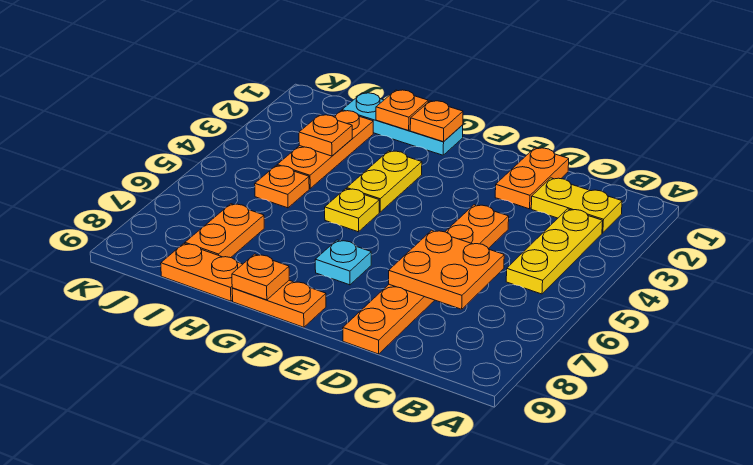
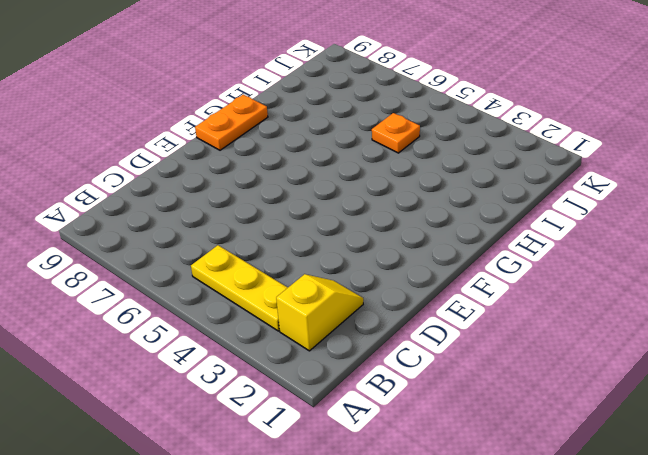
yellow slope B2:C2 level 1 top B -> yellow plate B2:C2 level 1
none -> orange plate D1:D2 level 1
none -> orange plate D4:D9 level 1
none -> cyan plate F7 level 1

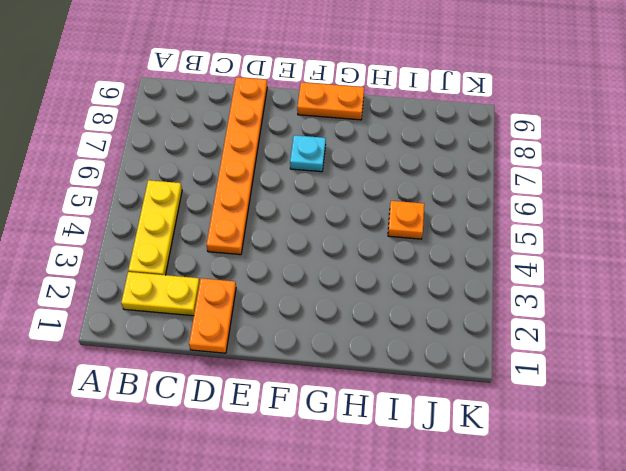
none -> cyan plate G1:I1 level 1
none -> yellow plate G3:G4 level 1
none -> yellow plate G5 level 1

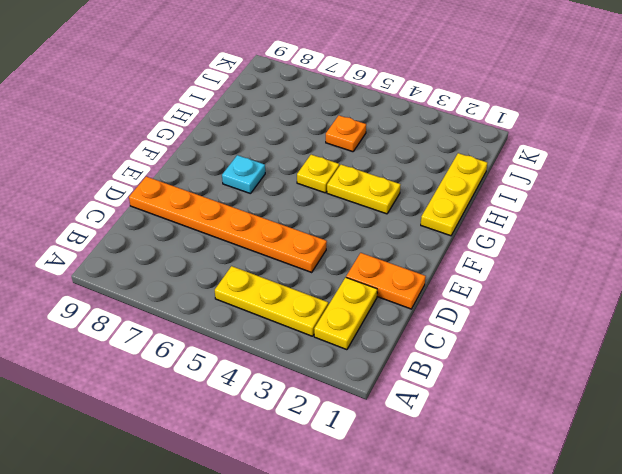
yellow plate G1:I1 level 1 -> cyan plate G1:I1 level 1
none -> orange plate F9:G9 level 1
none -> orange plate H9:I9 level 1
none -> orange plate I2:I4 level 1

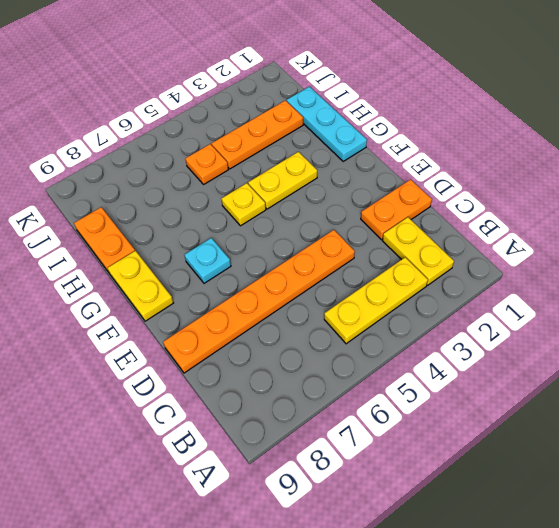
yellow plate F9:G9 level 1 -> orange plate F9:G9 level 1
none -> orange plate I7:I8 level 1
none -> orange plate C6:D7 level 2
none -> orange plate G1 level 2

